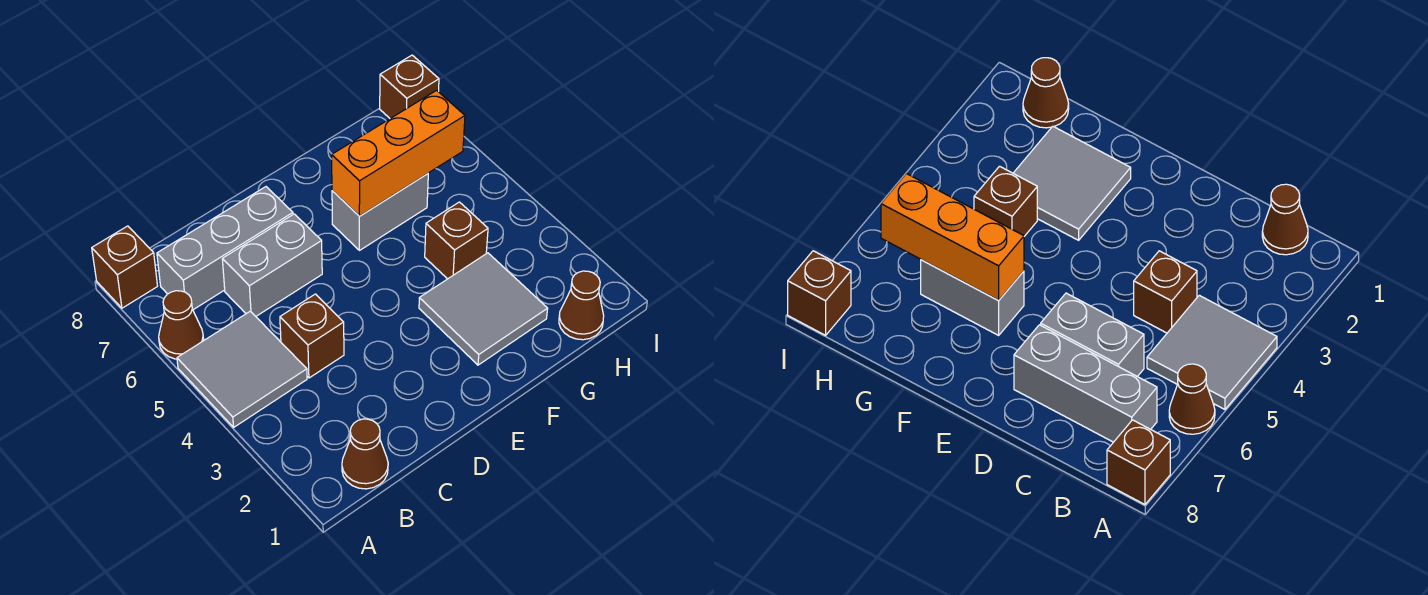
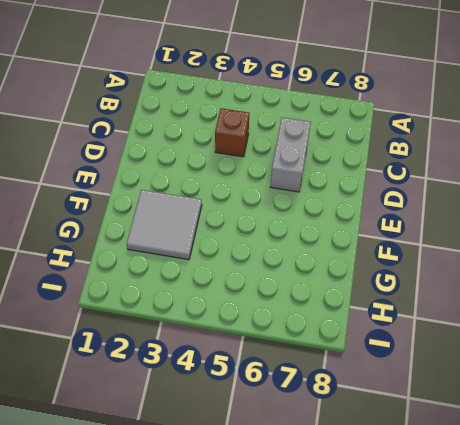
none -> grey tile A4:B5 level 1
none -> brown cone A6 level 1
none -> brown brick A8 level 1

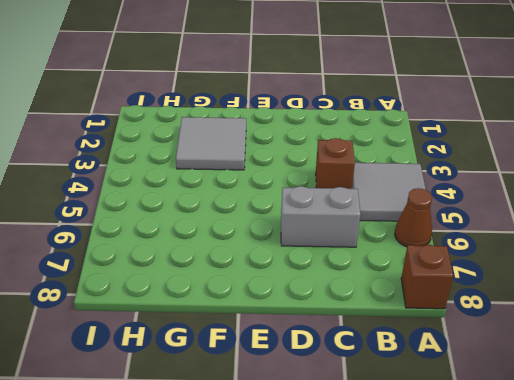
none -> brown cone B1 level 1
none -> grey brick B7:D7 level 1
none -> grey brick F6:G6 level 1

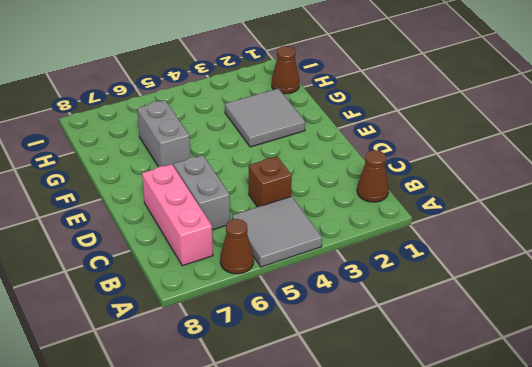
pink brick B7:D7 level 1 -> grey brick B7:D7 level 1
none -> brown brick A8 level 1
none -> brown brick G4 level 1
none -> brown brick I8 level 1

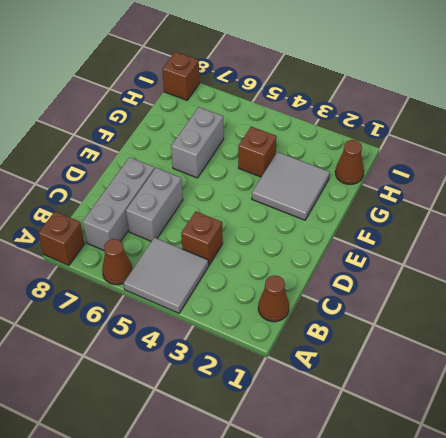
none -> orange brick F6:H6 level 2

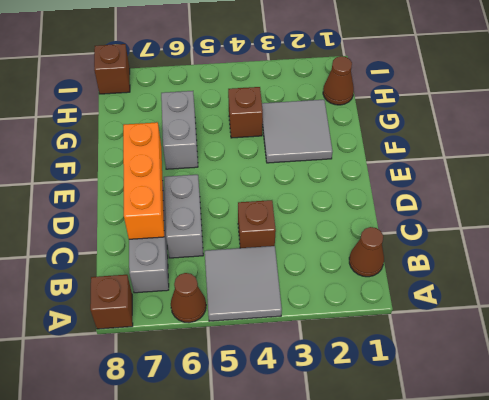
orange brick C7:E7 level 2 -> orange brick F6:H6 level 2

